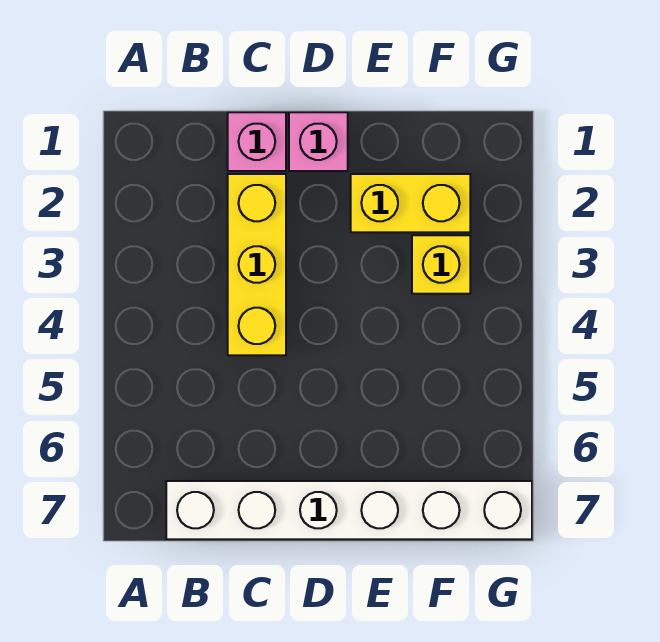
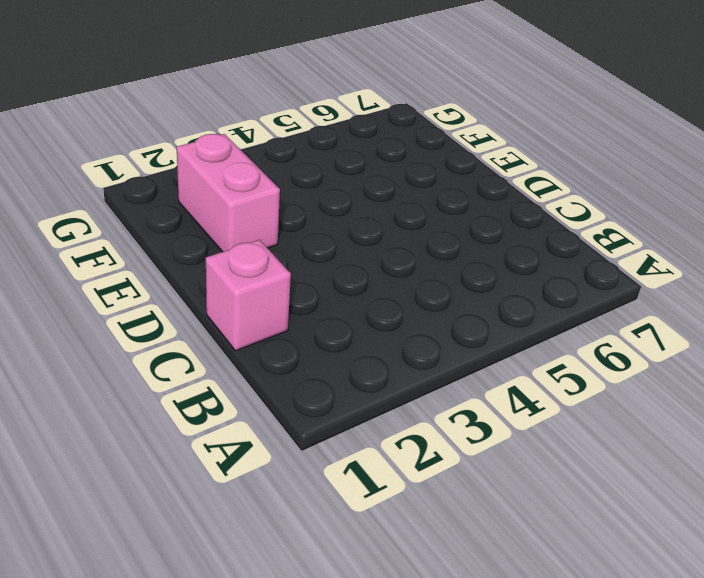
pink brick E2:F2 level 1 -> yellow brick E2:F2 level 1
none -> white brick B7:G7 level 1
none -> yellow brick C2:C4 level 1

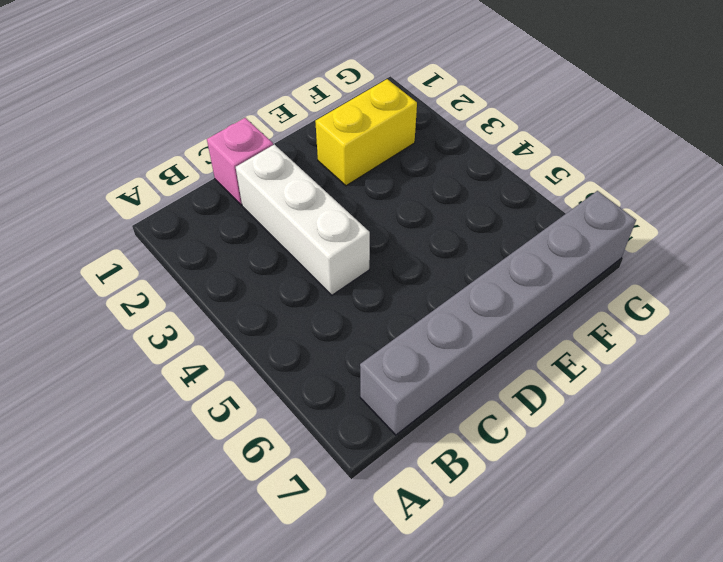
grey brick B7:G7 level 1 -> white brick B7:G7 level 1
white brick C2:C4 level 1 -> yellow brick C2:C4 level 1
none -> pink brick D1 level 1
none -> yellow brick F3 level 1

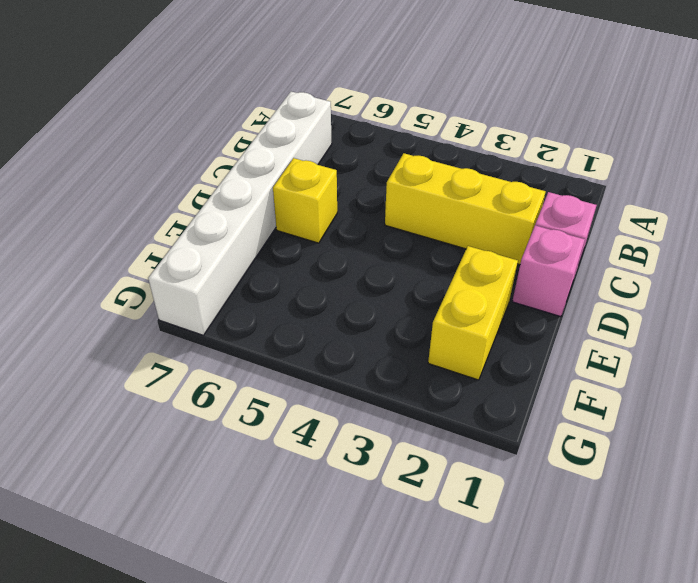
yellow brick D6 level 1 -> yellow brick F3 level 1

